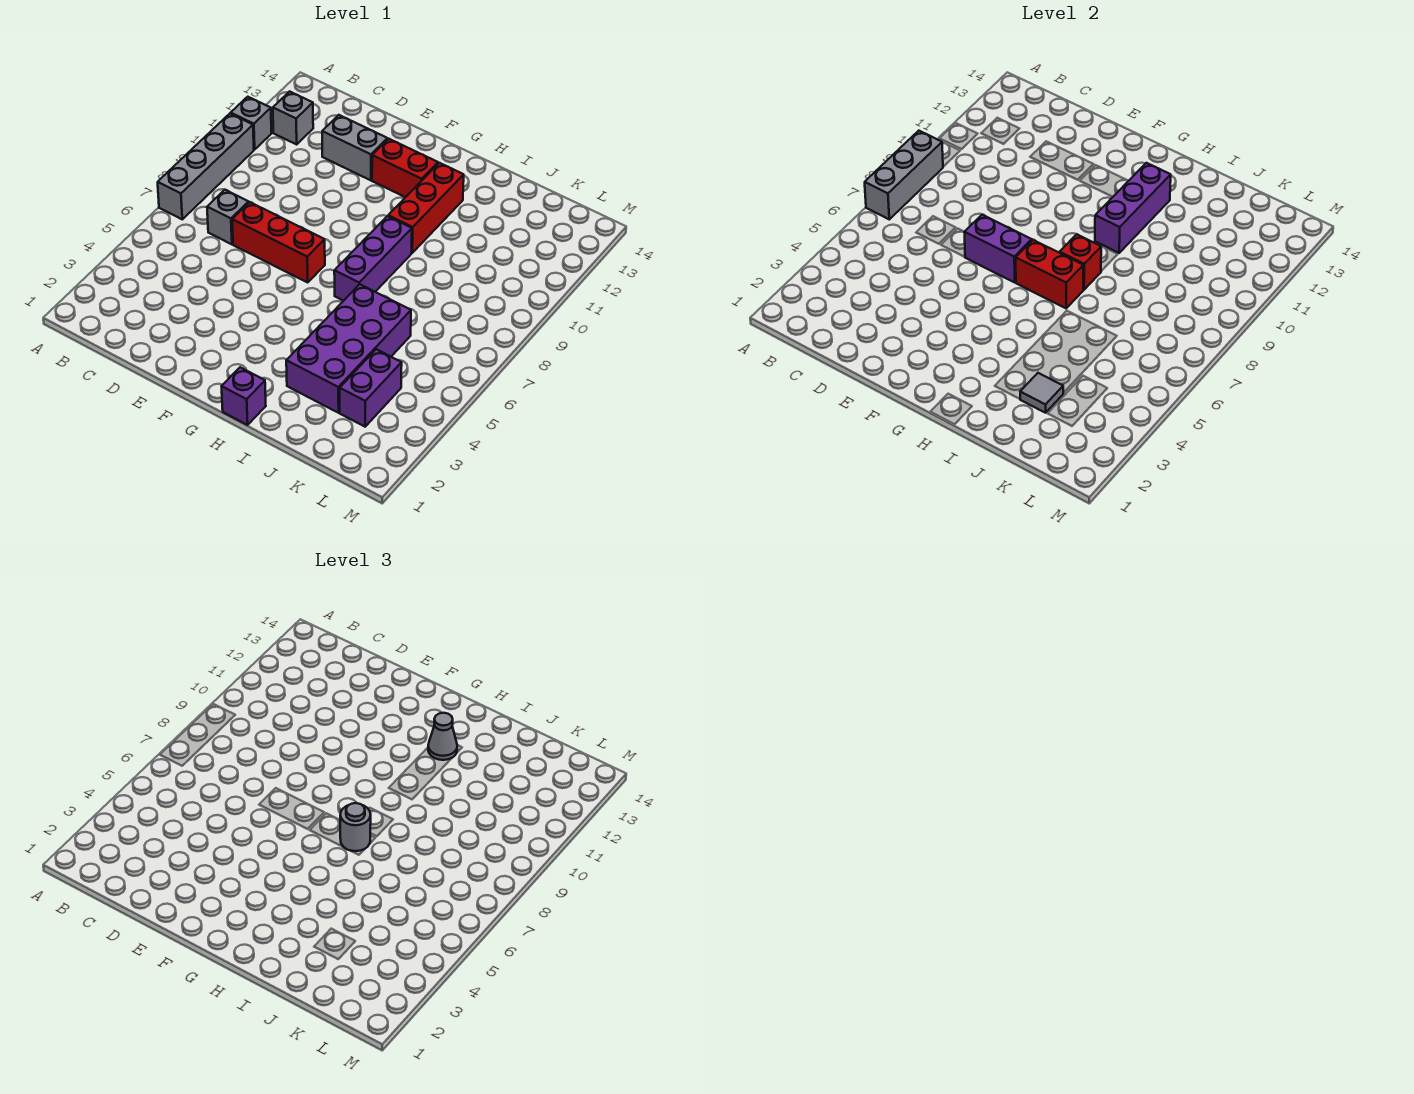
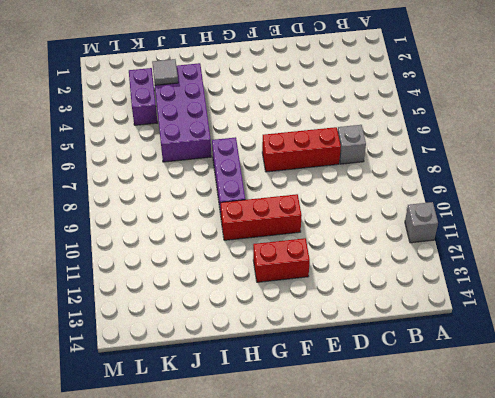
red brick F10:H10 level 1 -> red brick H10:H12 level 1
none -> grey brick A7:A10 level 1
none -> grey brick B12 level 1
none -> grey brick D12:E12 level 1

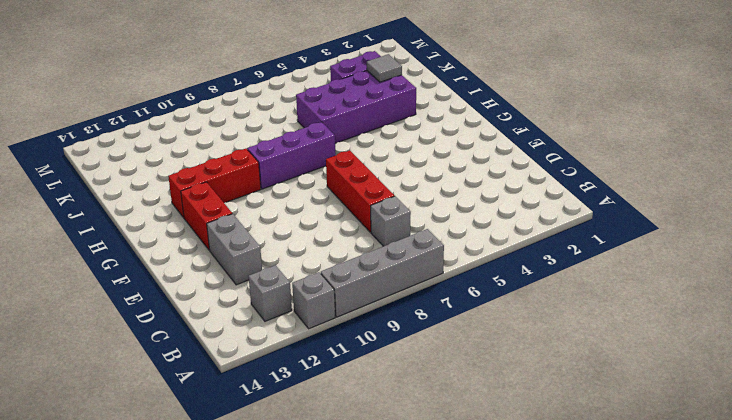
none -> purple brick H1 level 1
none -> grey brick A7:A9 level 2
none -> purple brick E7:F7 level 2

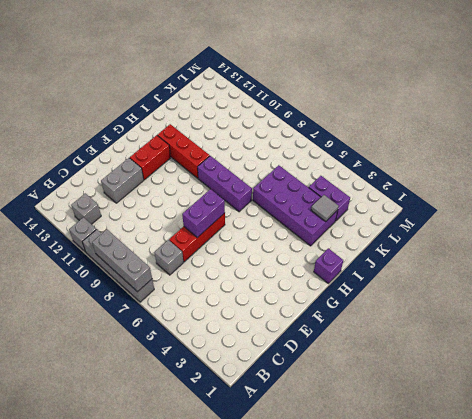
none -> red brick G7:H7 level 2
none -> red brick H8 level 2
none -> purple brick H10:H12 level 2

